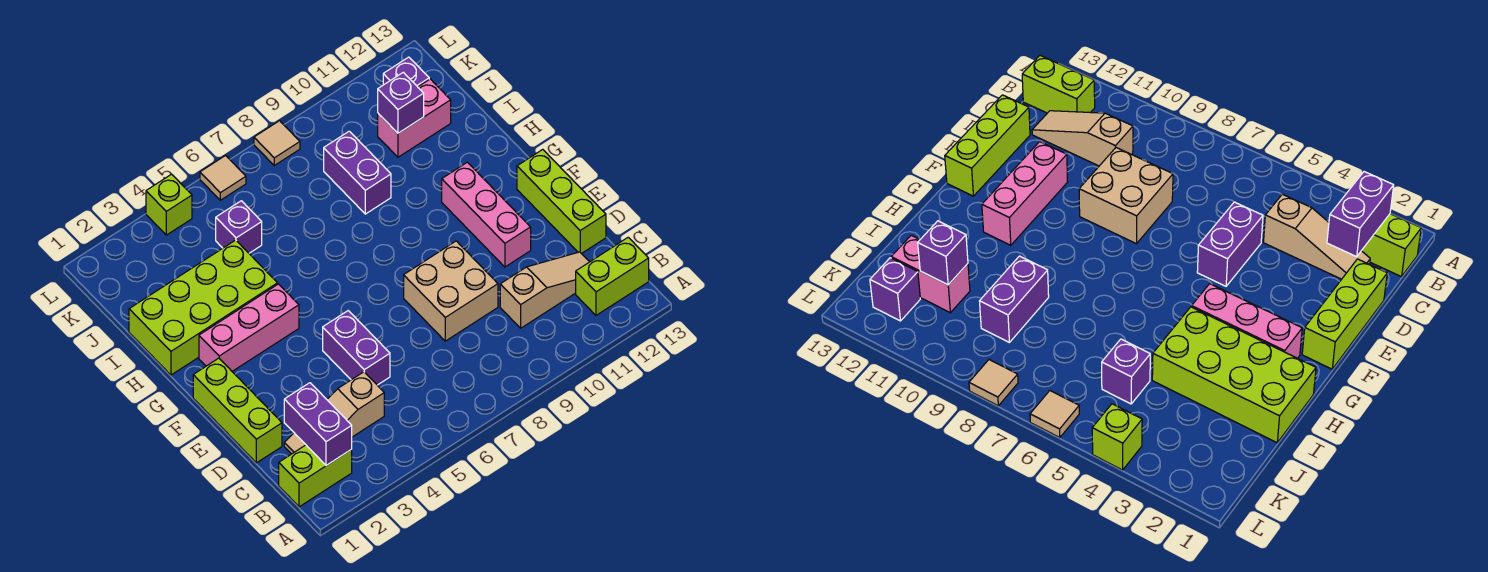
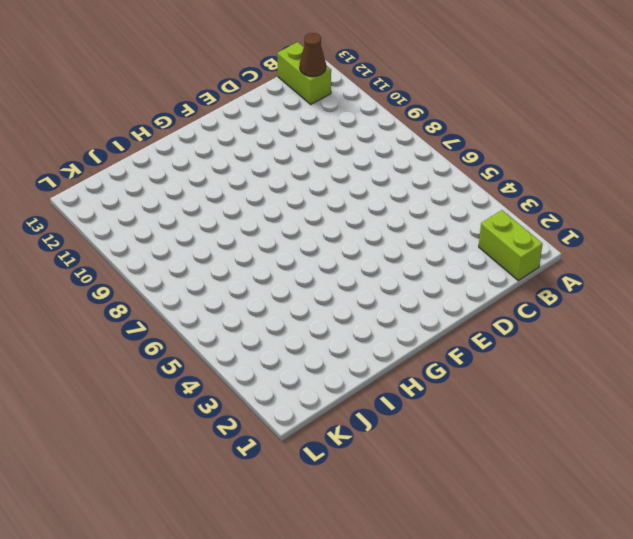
brown cone B12 level 2 -> none
none -> tan slope C2:C4 level 1 top 4
none -> tan slope C10:C12 level 1 top 10
none -> lime brick D1:F1 level 1

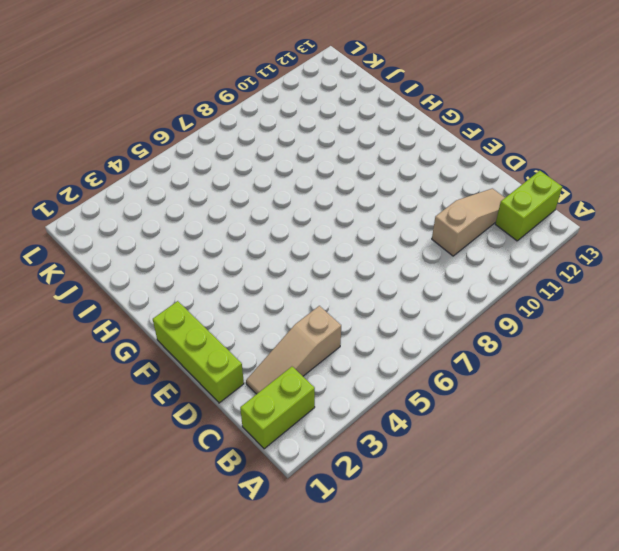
none -> purple brick D5:E5 level 1
none -> tan brick D8:E9 level 1
none -> lime brick D13:F13 level 1

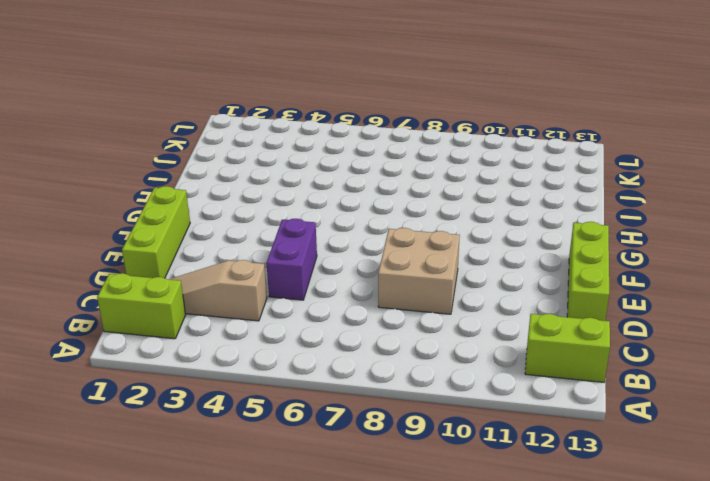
none -> tan slope C10:C12 level 1 top 10
none -> pink brick E11:G11 level 1
none -> pink brick G2:G4 level 1

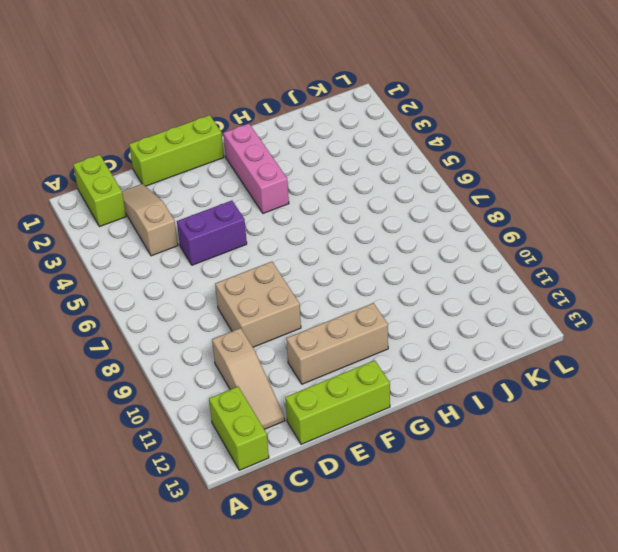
tan brick E11:G11 level 1 -> pink brick E11:G11 level 1
none -> lime brick H1:I4 level 1
none -> purple brick I9:J9 level 1
none -> purple brick J5 level 1

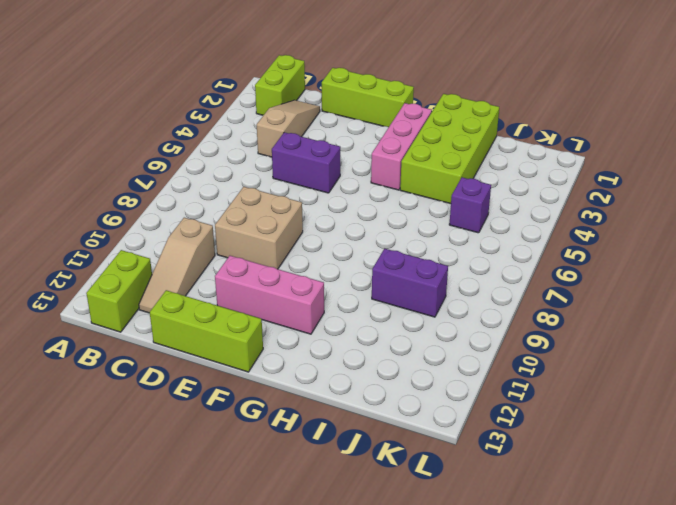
none -> pink brick J11:J12 level 1
none -> purple brick K12 level 1
none -> lime brick L4 level 1

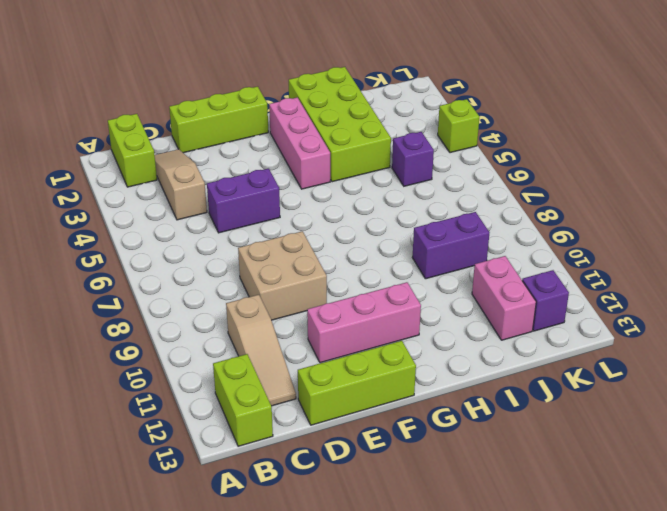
none -> tan tile L6 level 1
none -> tan tile L8 level 1
none -> purple brick B2:C2 level 2

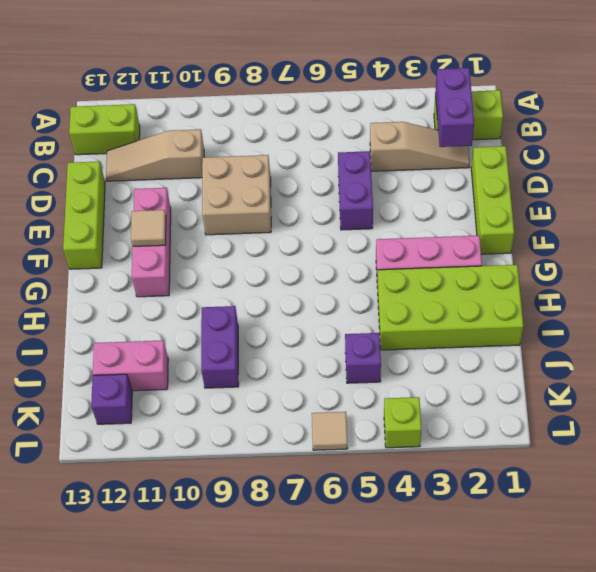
tan tile F11 level 2 -> tan tile L8 level 1
none -> purple brick J11 level 2

